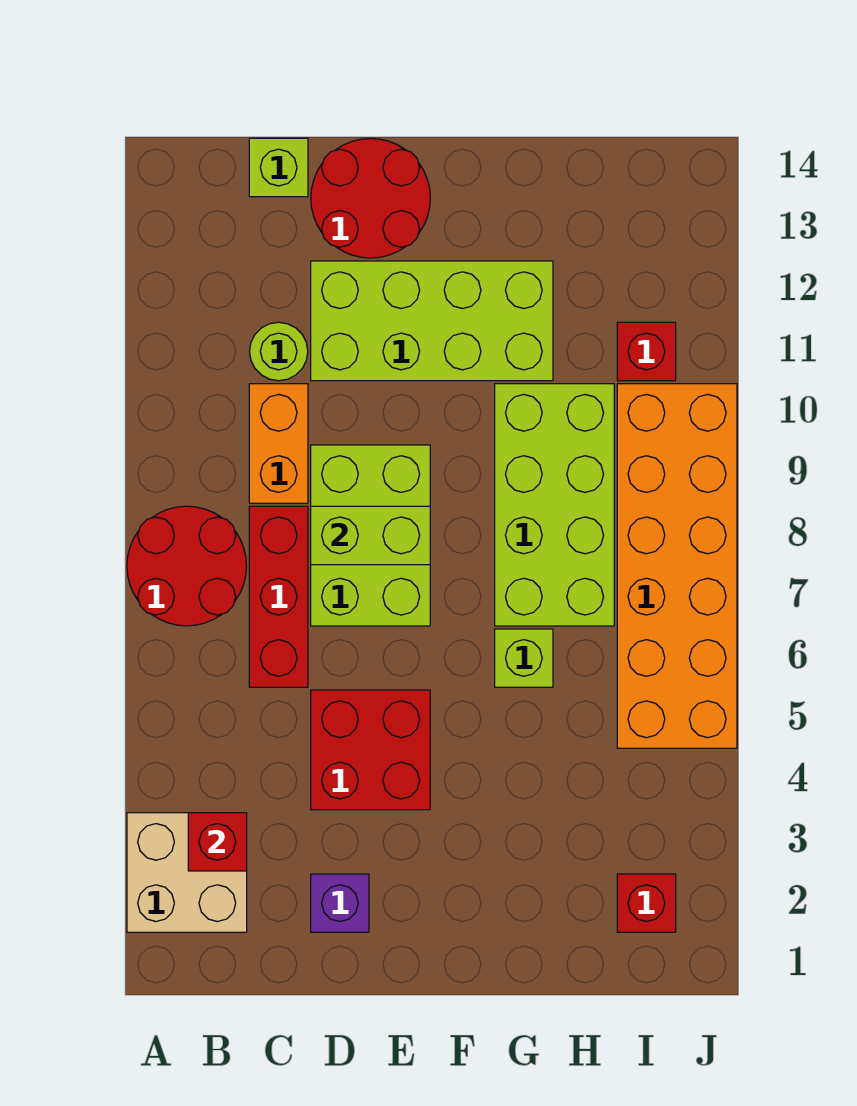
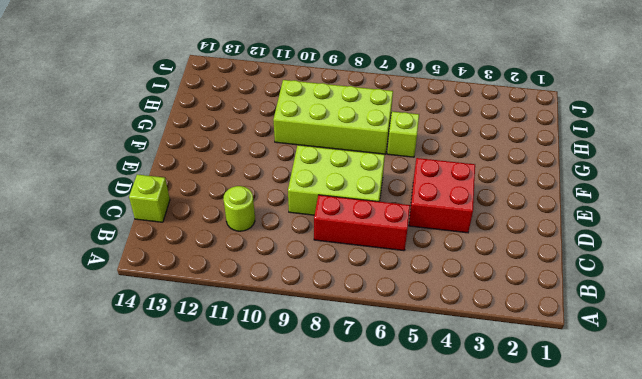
none -> tan brick A2:B3 level 1
none -> red round brick A7:B8 level 1
none -> orange brick C9:C10 level 1

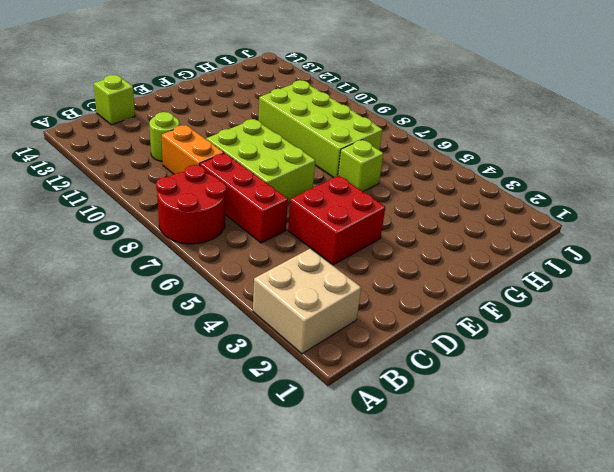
none -> purple brick D2 level 1
none -> lime brick D11:G12 level 1
none -> red round brick D13:E14 level 1

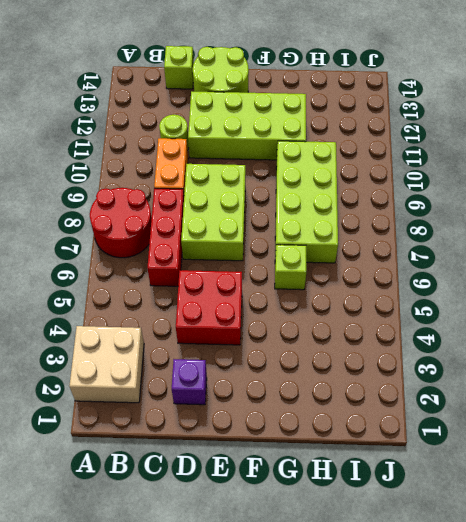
lime round brick D13:E14 level 1 -> red round brick D13:E14 level 1
none -> red brick I2 level 1
none -> orange brick I5:J10 level 1
none -> red brick I11 level 1

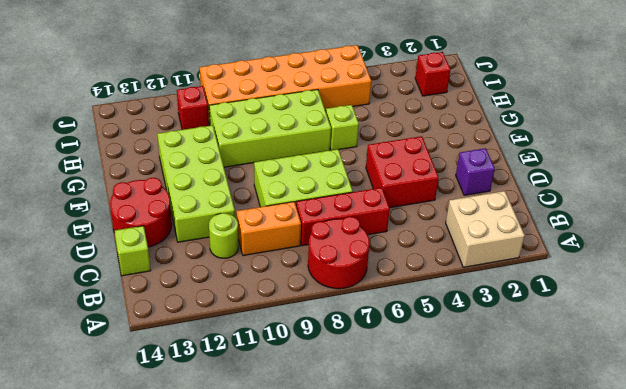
none -> red brick B3 level 2
none -> lime brick D8:E8 level 2

